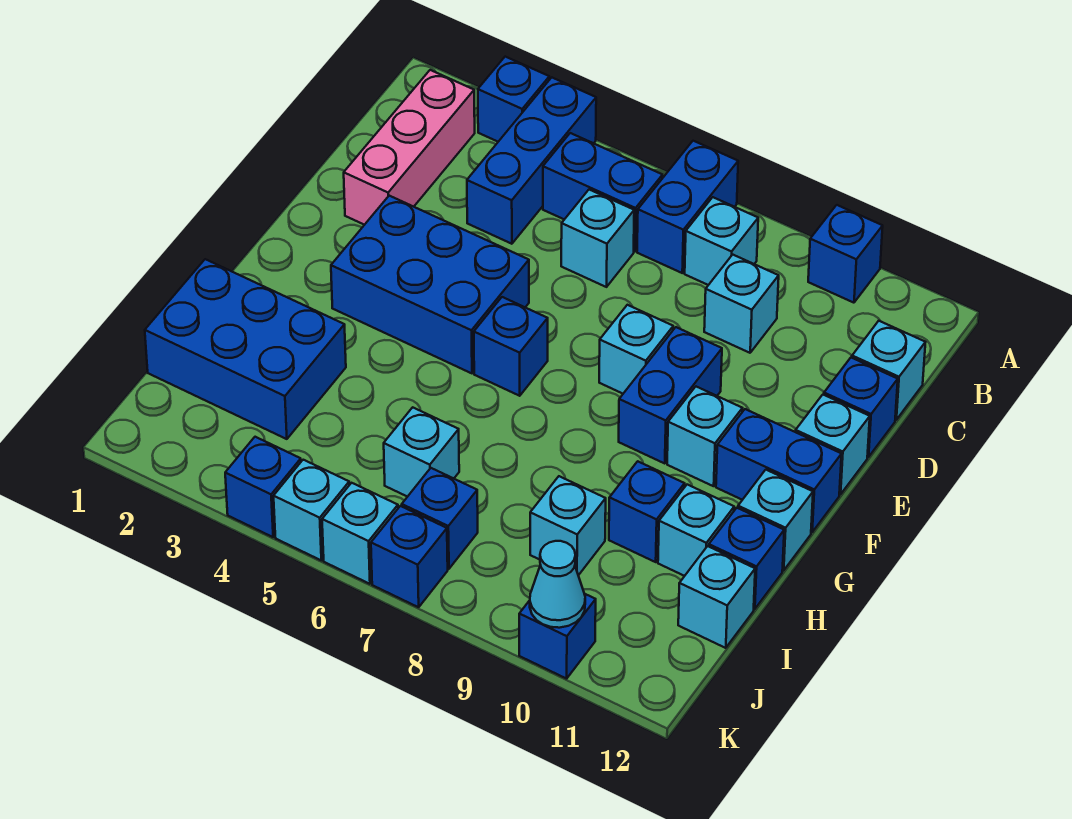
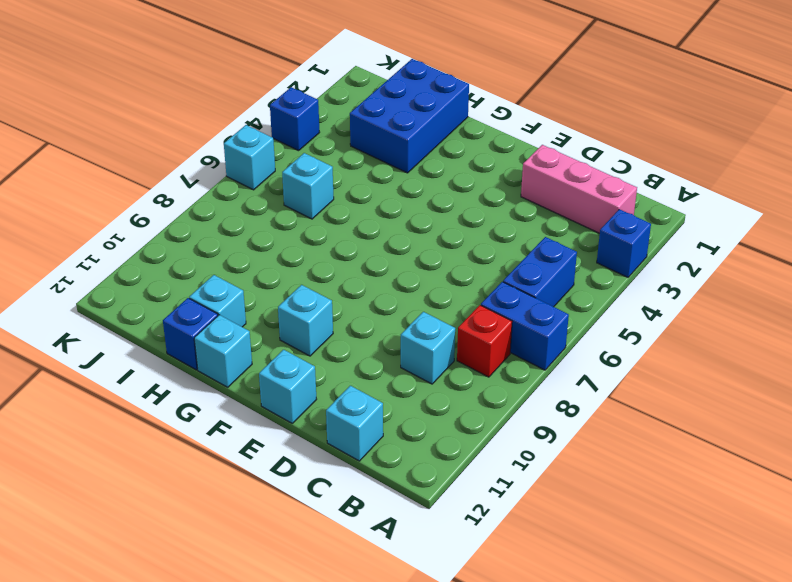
red brick B8 level 1 -> cyan brick B8 level 1
none -> blue brick A4:C4 level 1
none -> blue brick A10 level 1
none -> cyan brick C6 level 1
none -> blue brick D12 level 1

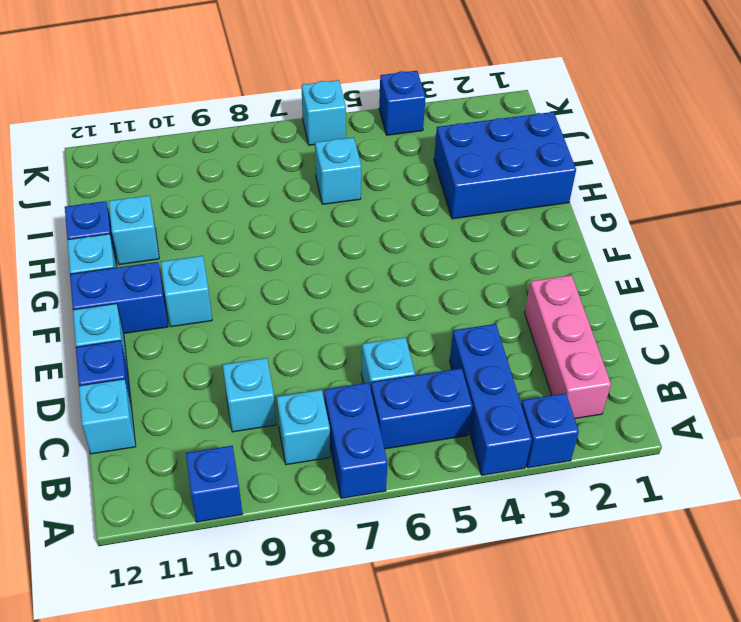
none -> blue brick E3:F5 level 1
none -> cyan brick E8 level 1
none -> blue brick E9:F9 level 1
none -> blue brick F6 level 1

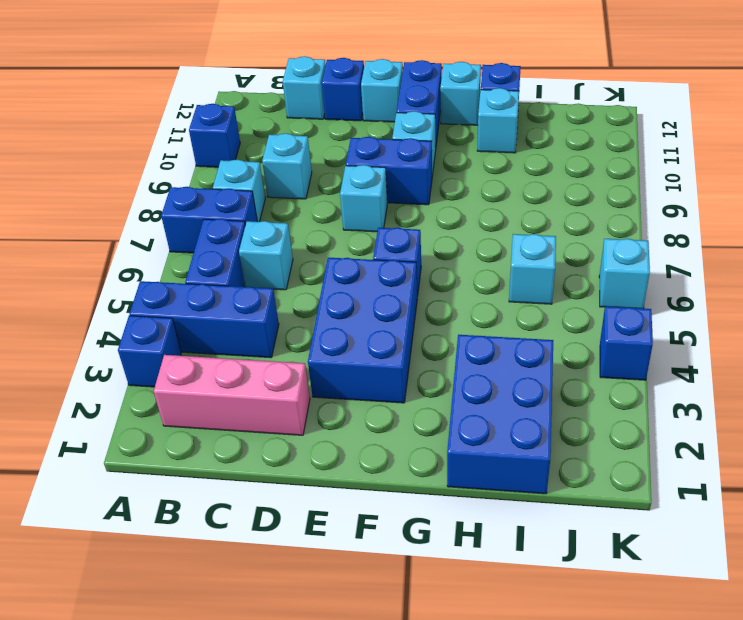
none -> blue brick H10 level 1
none -> cyan brick I9 level 1
none -> cyan brick I12 level 1
none -> blue brick J7 level 1

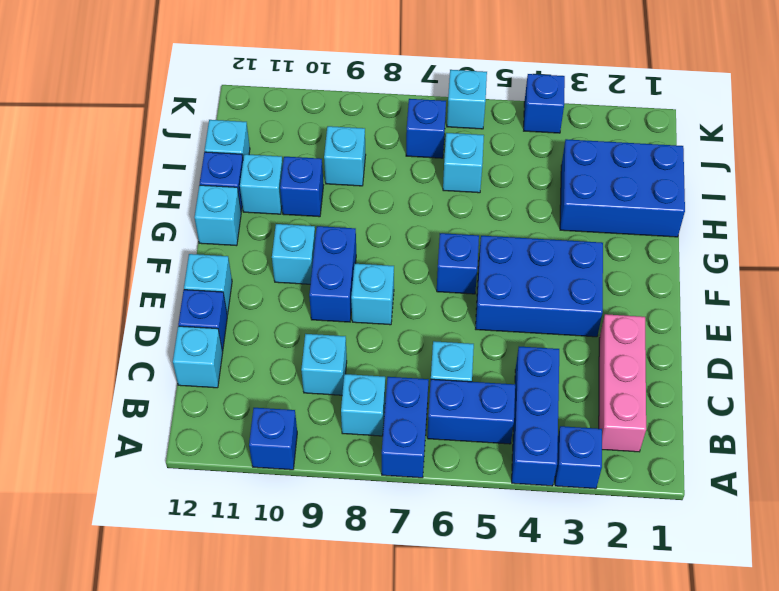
none -> blue brick F11:F12 level 1
none -> cyan brick K5 level 1
none -> blue brick K7 level 1
none -> blue brick K10 level 1

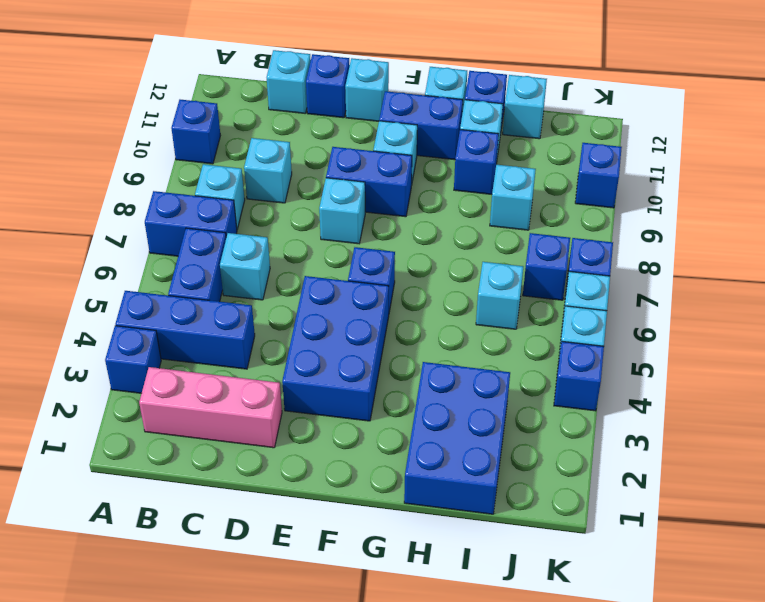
blue brick F11:G11 level 1 -> blue brick F11:F12 level 1
none -> cyan cone K10 level 2

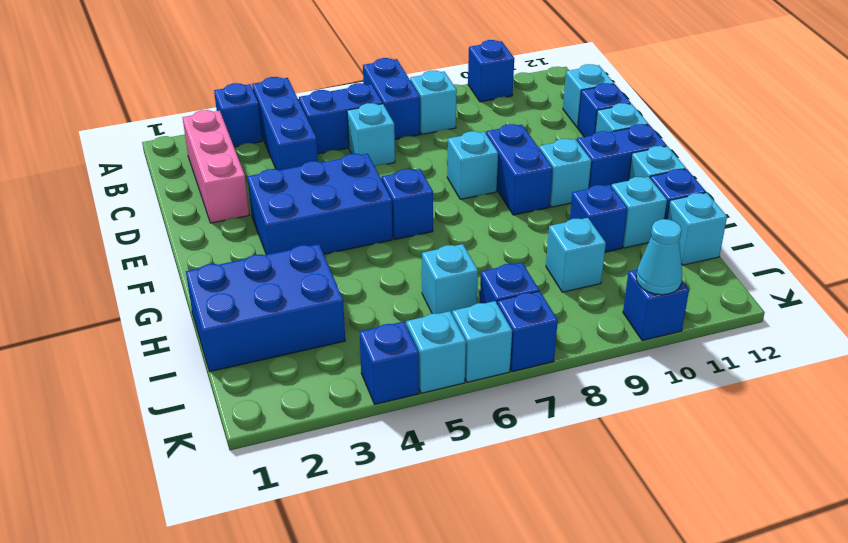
none -> cyan brick C9 level 1

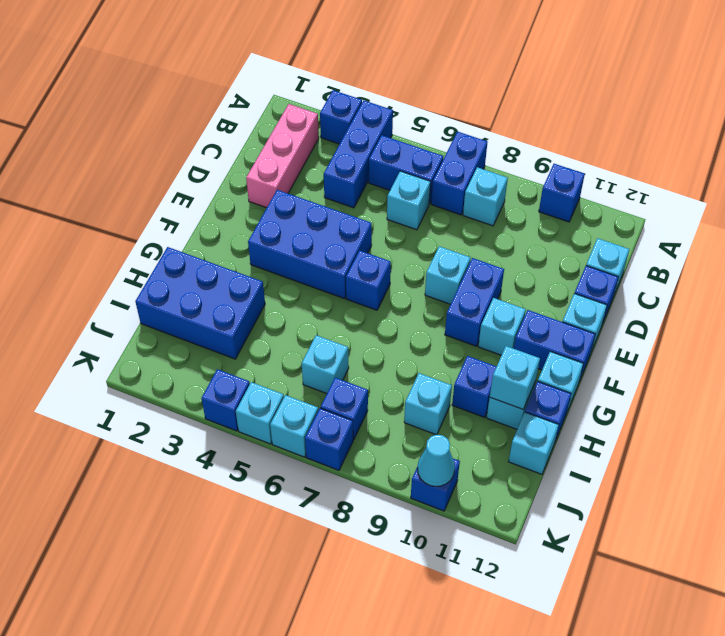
cyan brick H11 level 2 -> cyan brick C9 level 1

